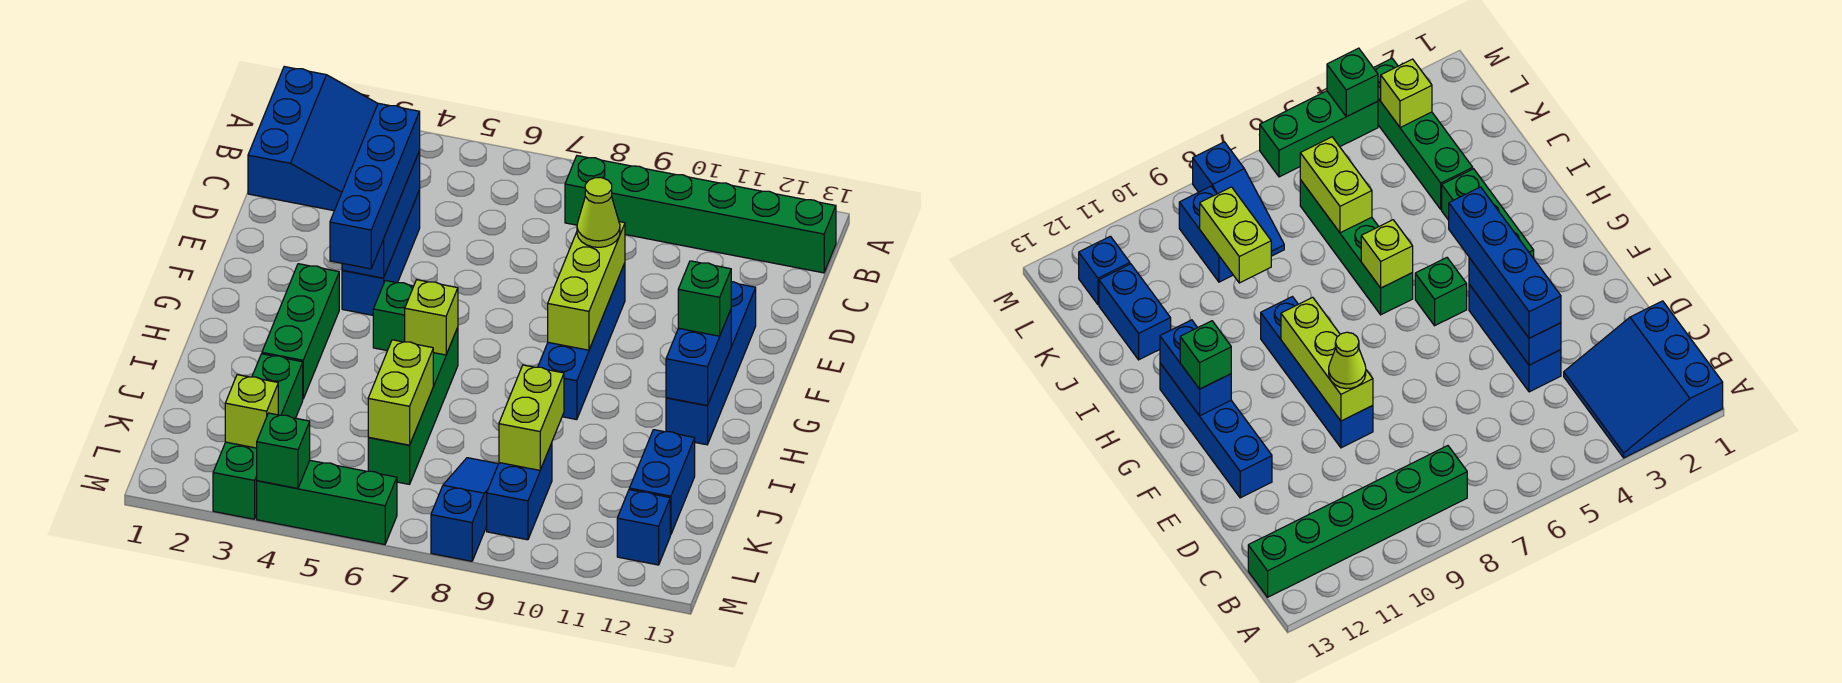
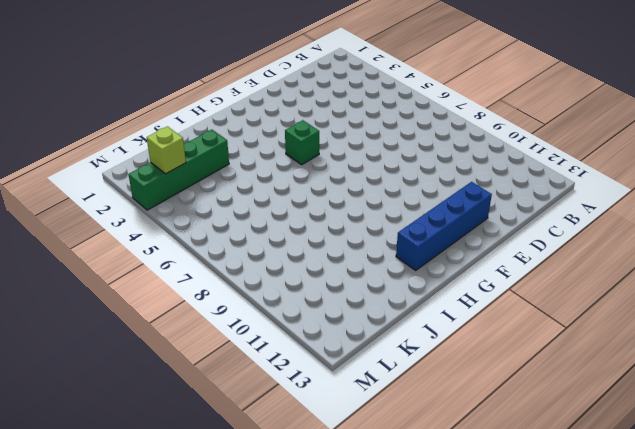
none -> blue slope A1:C3 level 1 top 1
none -> green brick B8:B13 level 1
none -> blue brick D4:F4 level 1

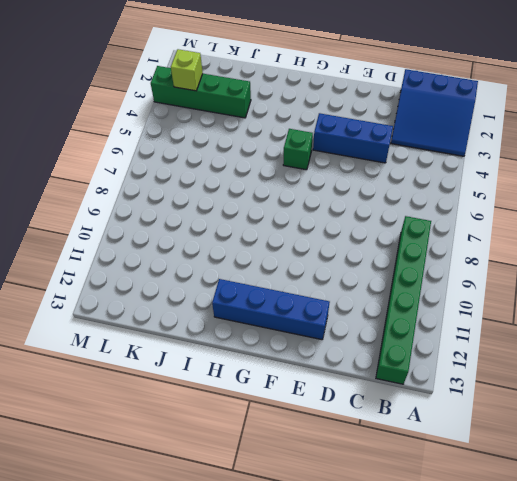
none -> blue brick E9:H9 level 1
none -> green brick G3:I3 level 1
none -> green brick H6:K6 level 1

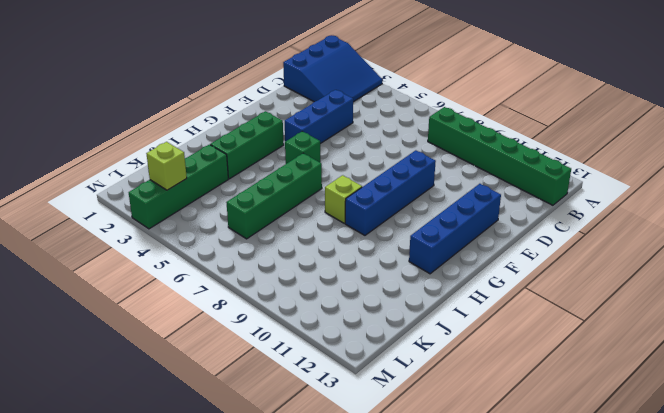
lime brick H8 level 1 -> lime brick H6 level 2
none -> blue brick J12:K12 level 1
none -> blue slope K8:M8 level 1 top M
none -> blue brick K9:L9 level 1

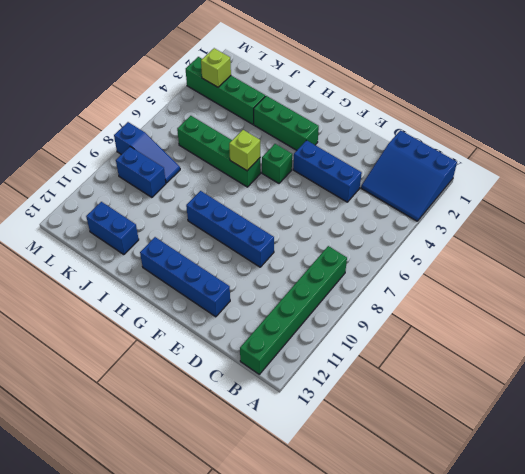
none -> blue brick L12 level 1
none -> green brick M4:M6 level 1
none -> blue brick D4:F4 level 2

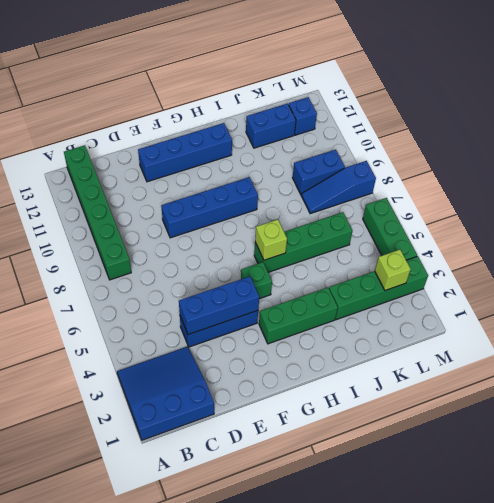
none -> lime brick E9:G9 level 2
none -> blue brick G12:H12 level 2
none -> lime brick J6:K6 level 2

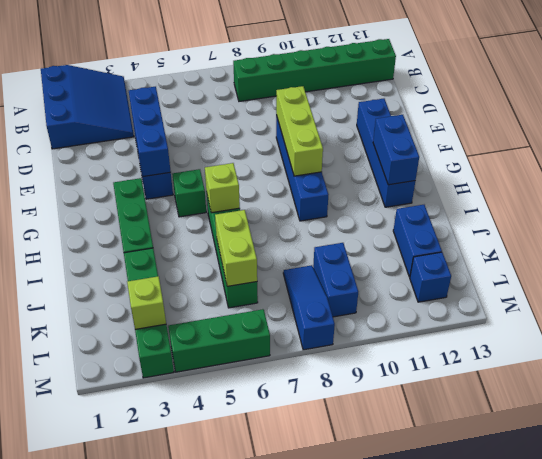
none -> lime brick J9:K9 level 2
none -> green brick M4 level 2
none -> blue brick D4:G4 level 3

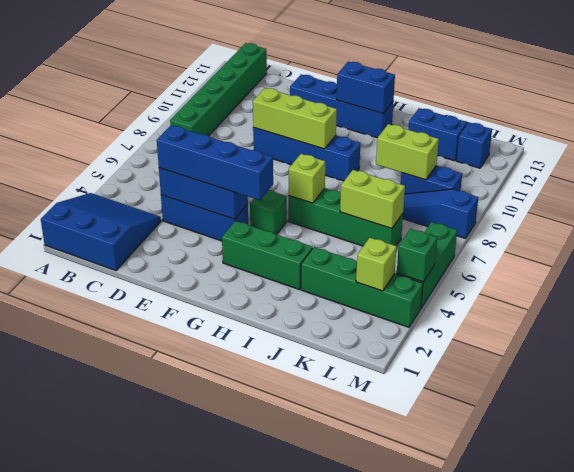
none -> lime cone E9 level 3
none -> green brick G12 level 3

